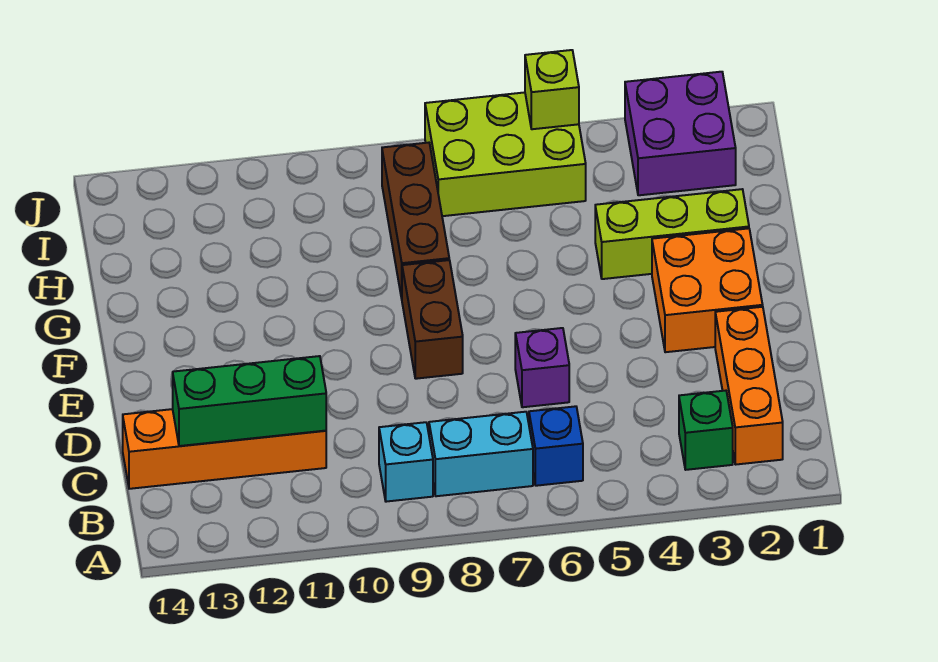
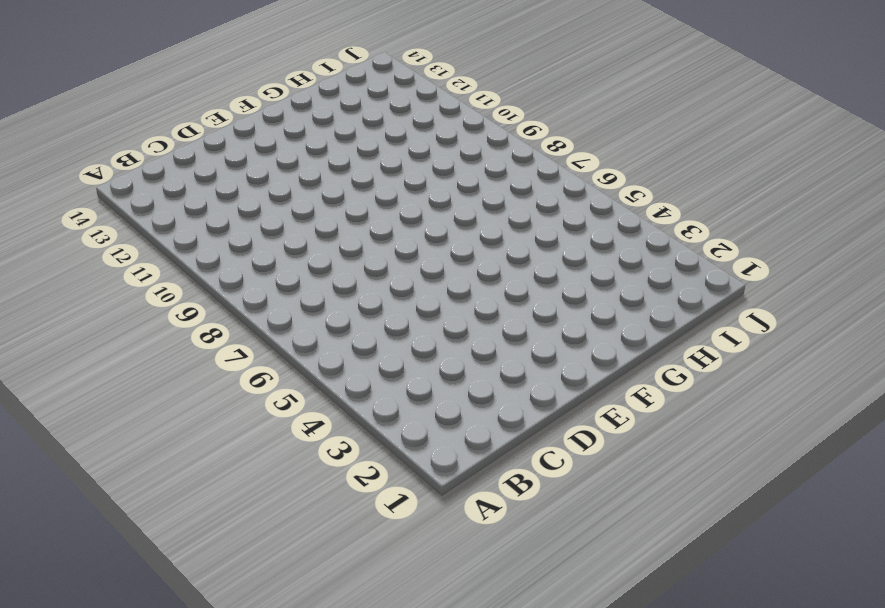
none -> orange brick B2:D2 level 1
none -> green brick B3 level 1
none -> blue brick B6 level 1

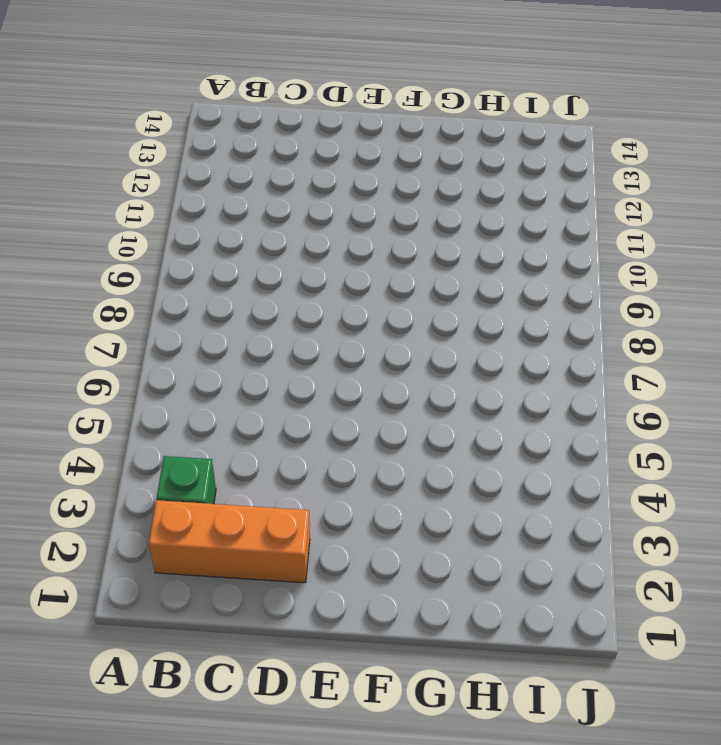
none -> blue brick B6 level 1
none -> cyan brick B7:B8 level 1
none -> cyan brick B9 level 1

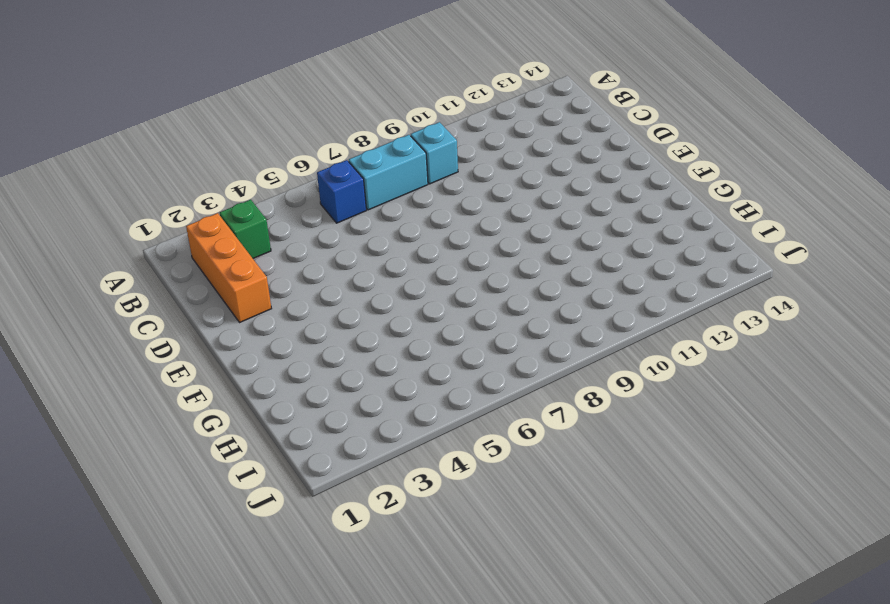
none -> orange brick C11:C14 level 1
none -> purple brick D6 level 1
none -> orange brick E2:F3 level 1

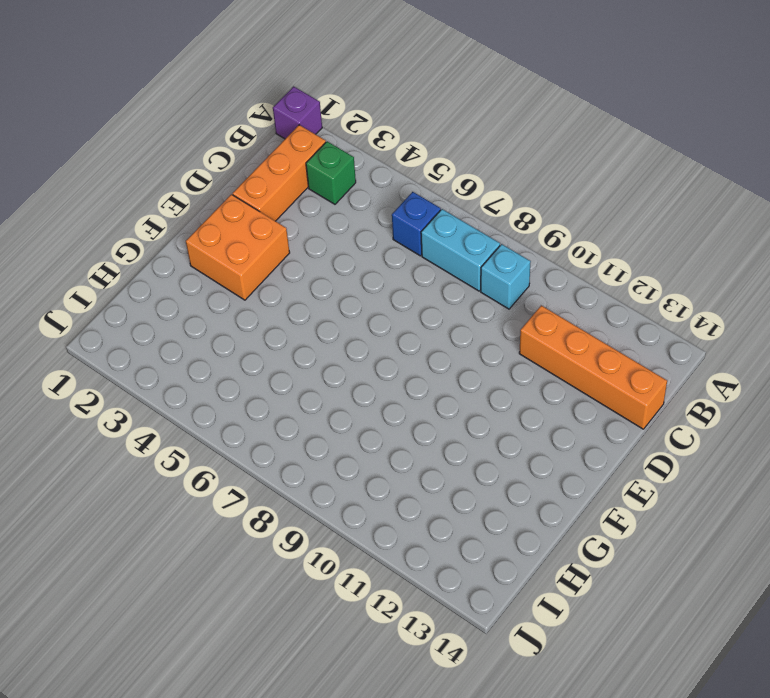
purple brick A1 level 1 -> purple brick D6 level 1
none -> brown brick E8:F8 level 1
none -> lime brick G2:G4 level 1
none -> brown brick G8:I8 level 1

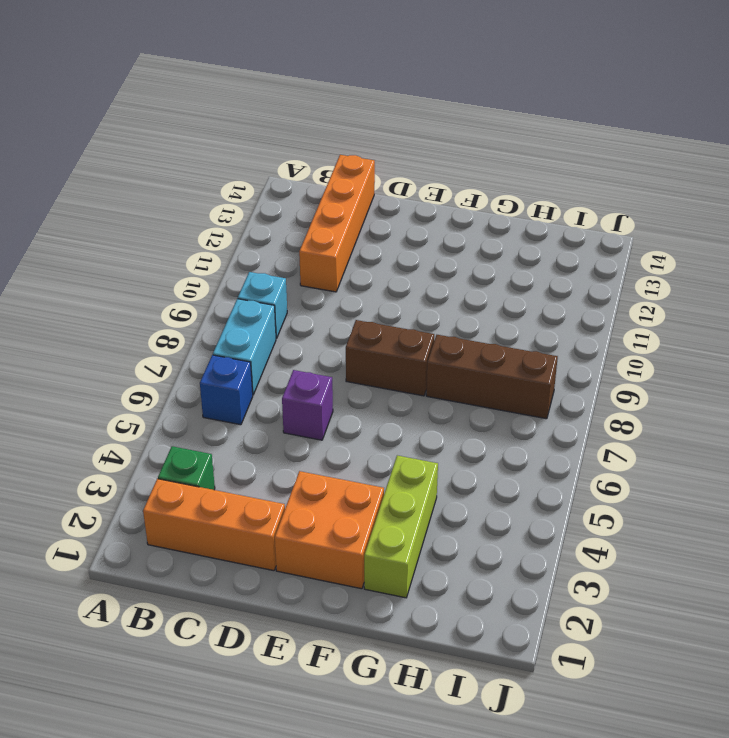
none -> purple brick I2:J3 level 1
none -> lime brick I5:J7 level 1
none -> green brick C11:C13 level 2

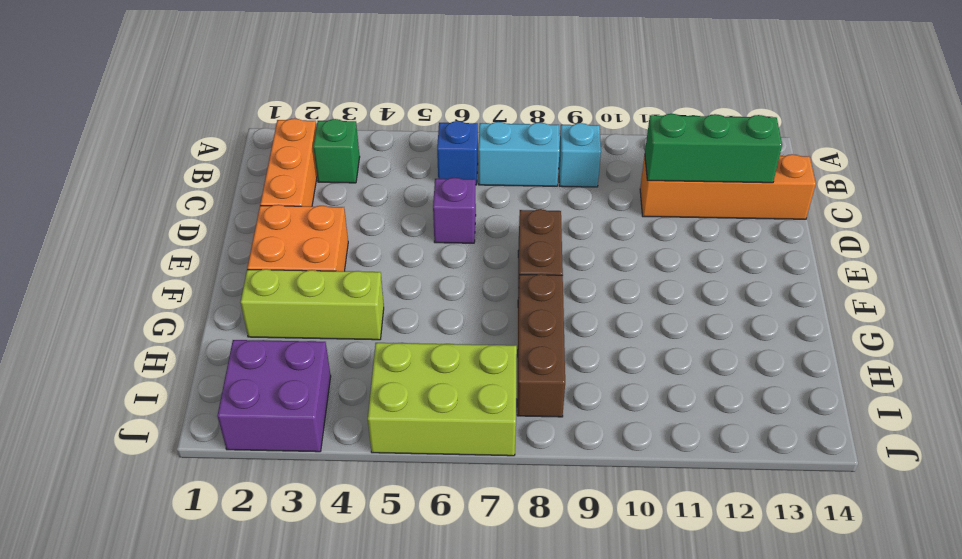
none -> lime brick J5 level 2

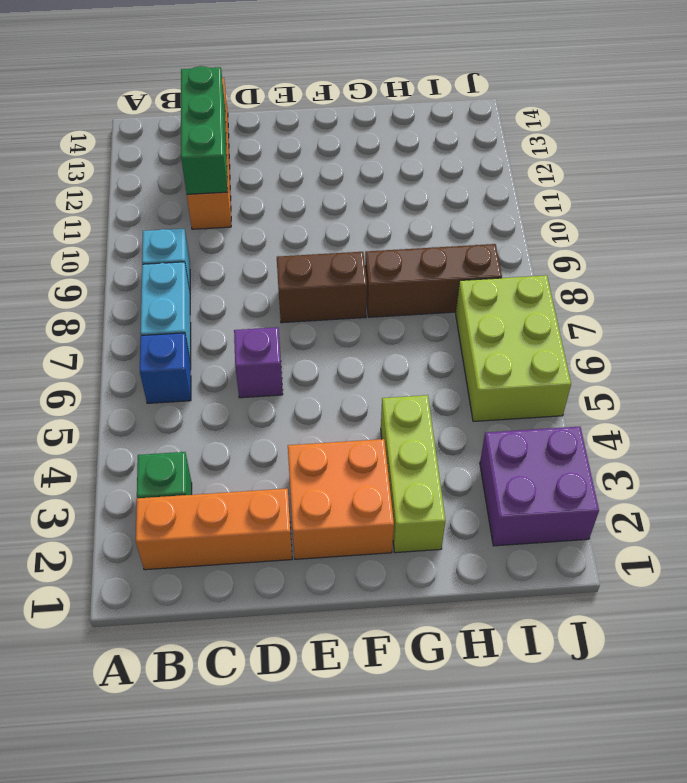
none -> lime brick J5 level 2

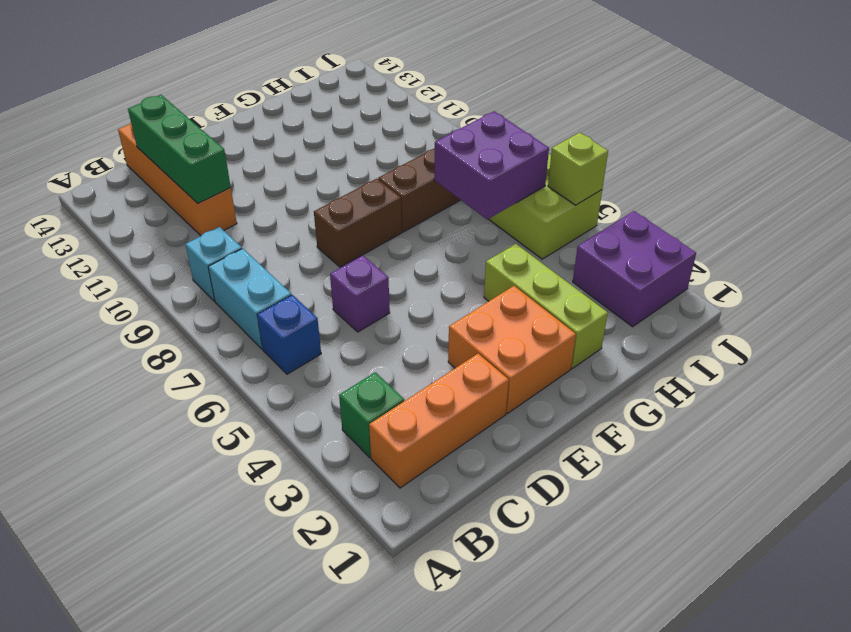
purple brick H6:I7 level 2 -> none

